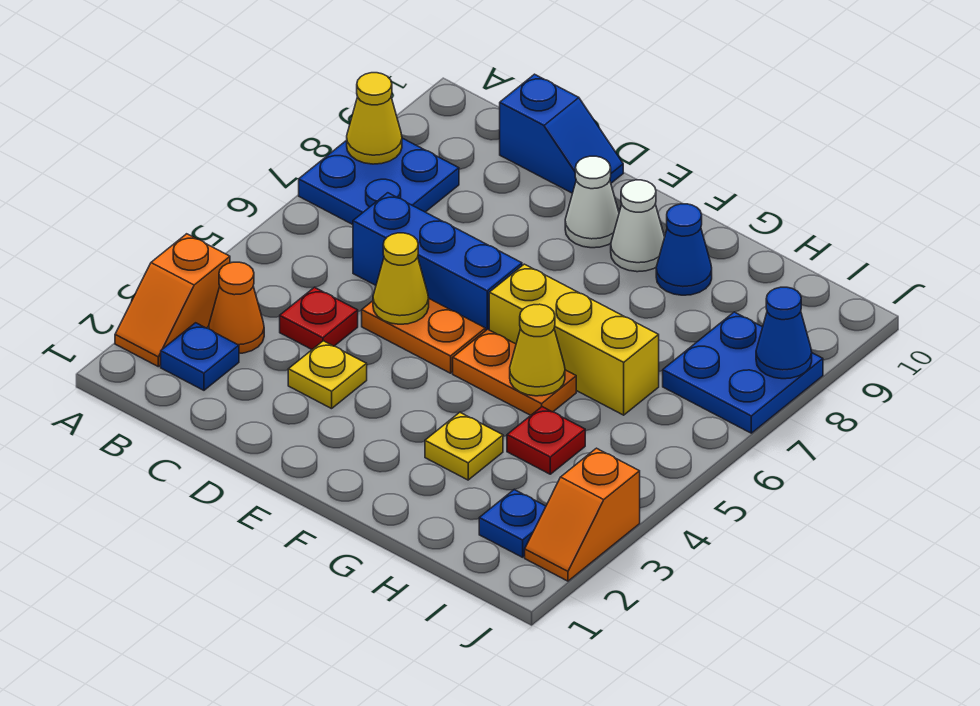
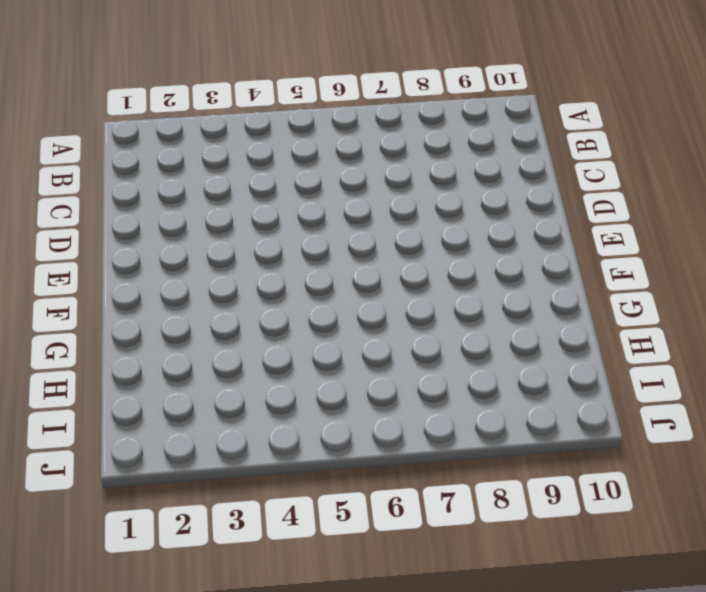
none -> orange slope A2:A3 level 1 top 3
none -> blue plate A7:B8 level 1
none -> blue plate B2 level 1

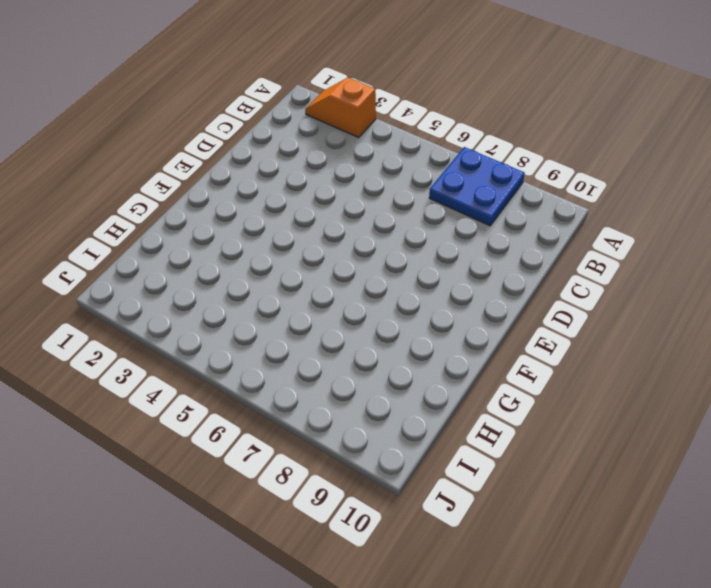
none -> blue plate B2 level 1
none -> orange cone B3 level 1
none -> red plate C4 level 1

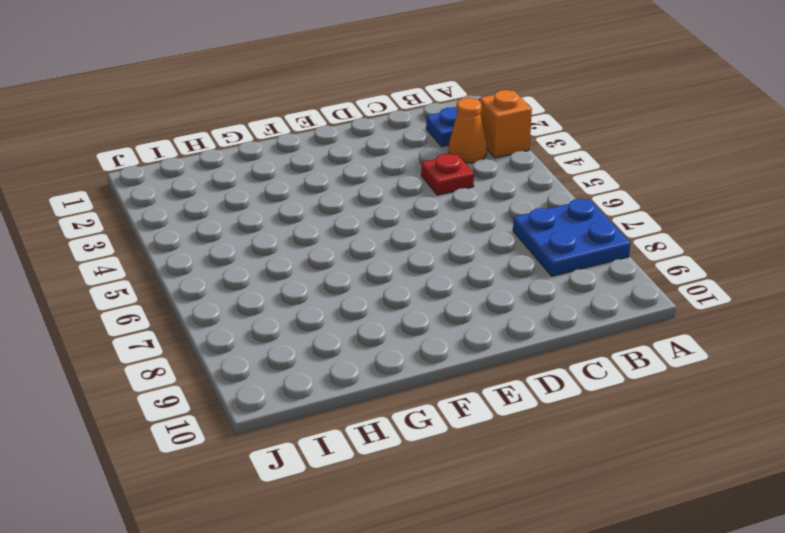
none -> blue brick C6:E6 level 1
none -> blue slope C10:D10 level 1 top C
none -> yellow plate D3 level 1

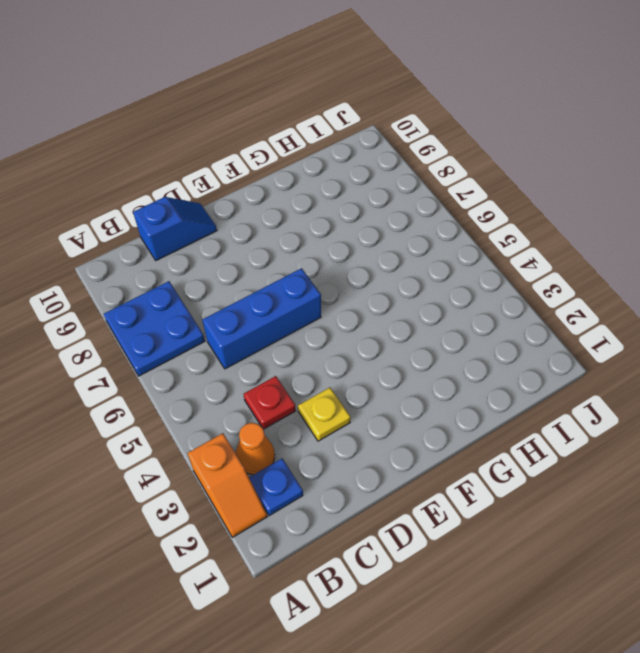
none -> orange plate D5:E5 level 1
none -> white cone E9 level 1
none -> orange plate F5:G5 level 1

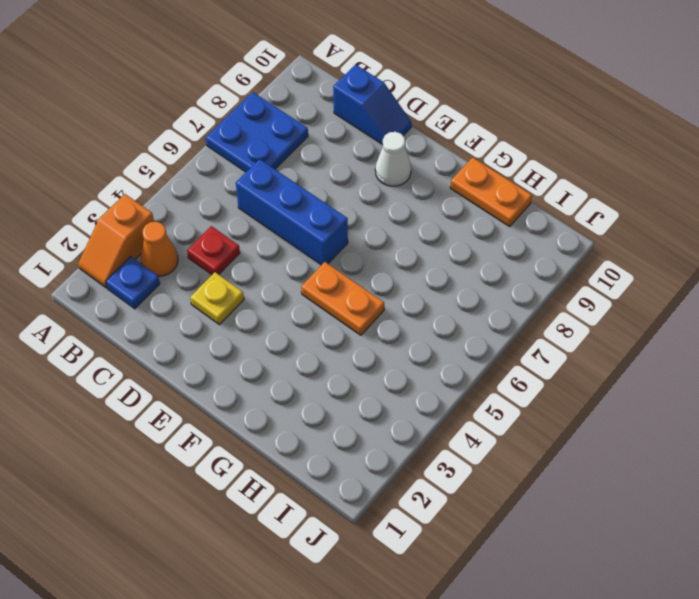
orange plate G10:H10 level 1 -> orange plate D5:E5 level 1
none -> yellow brick F6:H6 level 1
none -> white cone F9 level 1
none -> yellow plate G3 level 1

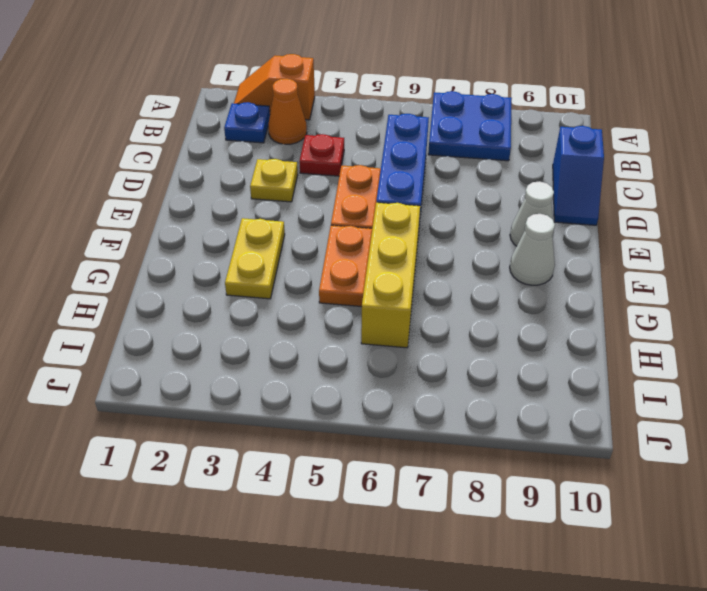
yellow plate F3:G3 level 1 -> yellow plate G3 level 1
none -> blue cone G9 level 1
none -> red plate H4 level 1
none -> blue plate I2 level 1

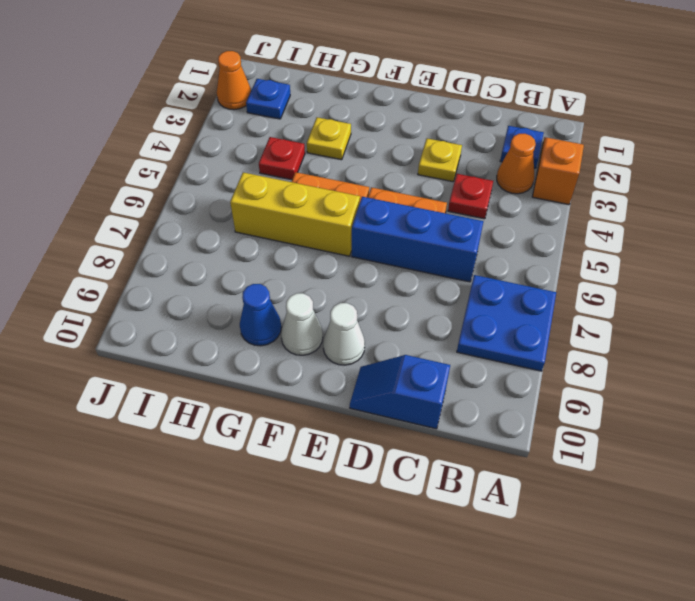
orange cone J2 level 1 -> orange slope J2:J3 level 1 top 3
none -> blue plate I7:J8 level 1
none -> yellow cone A8 level 2
none -> yellow cone D5 level 2

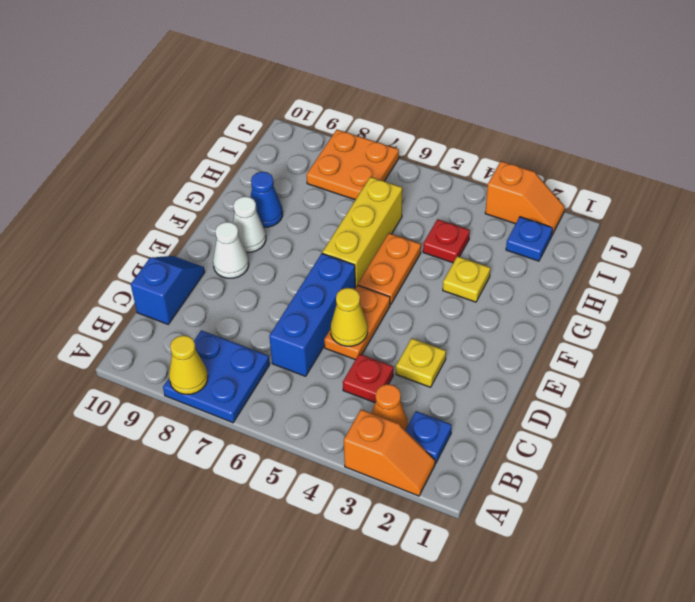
orange plate I7:J8 level 1 -> blue plate I7:J8 level 1
none -> yellow cone G5 level 2
none -> blue cone J8 level 2

